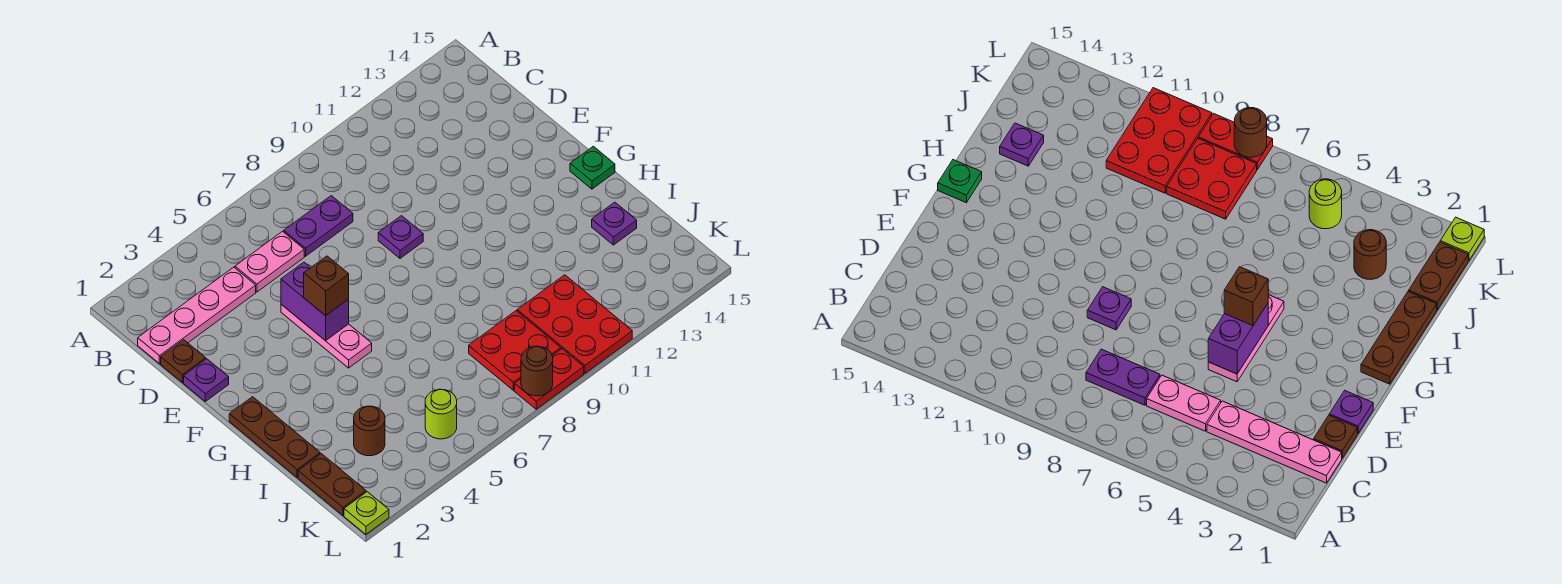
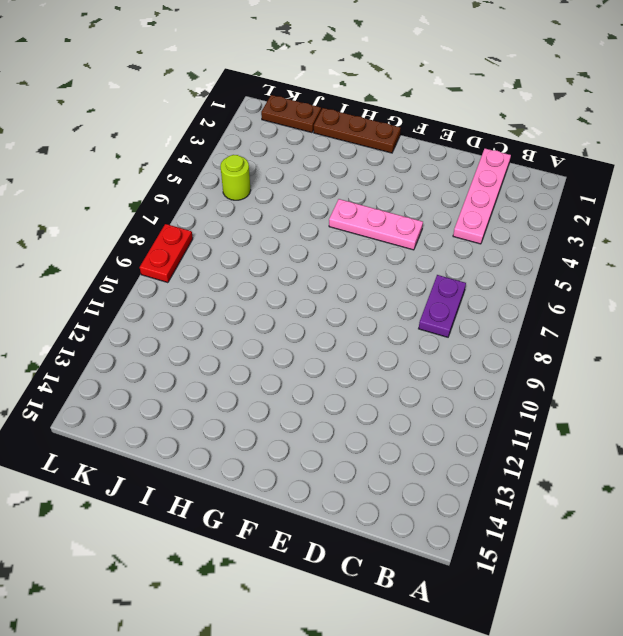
none -> pink plate C5:C6 level 1
none -> brown plate D1 level 1
none -> purple plate E1 level 1

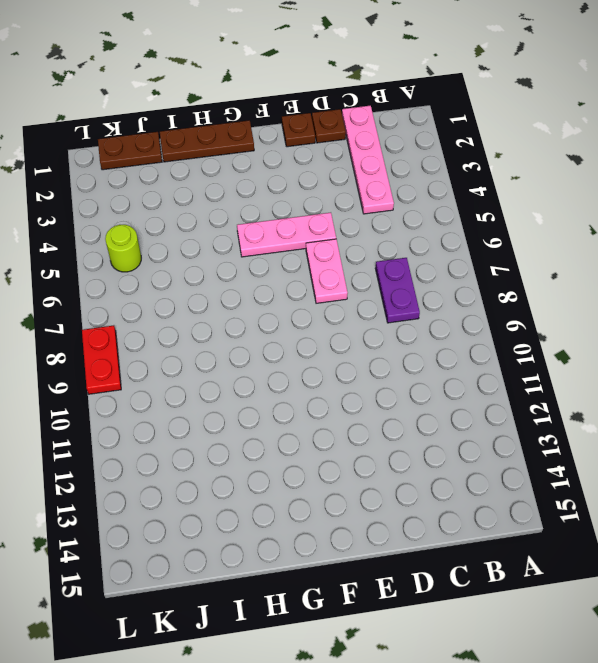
brown plate E1 level 1 -> purple plate E1 level 1
pink plate E6:E7 level 1 -> pink plate C5:C6 level 1
none -> purple plate E9 level 1
none -> green plate G15 level 1
none -> purple plate I14 level 1

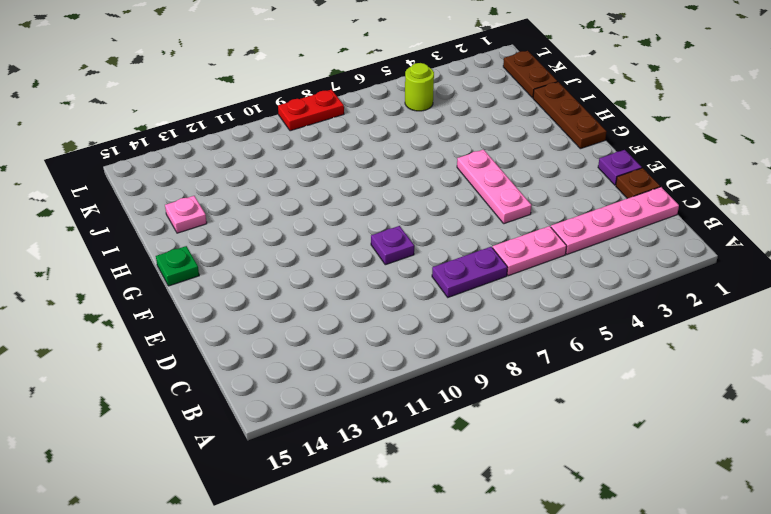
pink plate I14 level 1 -> purple plate I14 level 1
none -> brown round brick J3 level 1
none -> red plate J8:K9 level 1
none -> red plate J10:L11 level 1

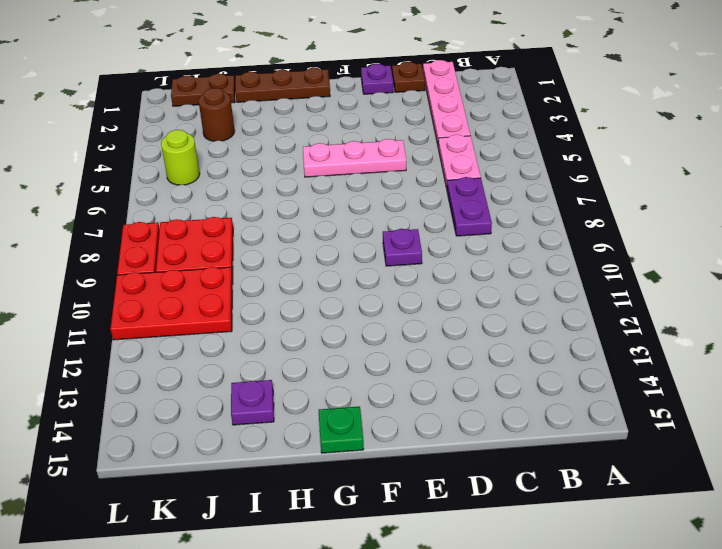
none -> lime plate L1 level 1
none -> purple brick E5:F5 level 2
none -> brown round brick L8 level 2

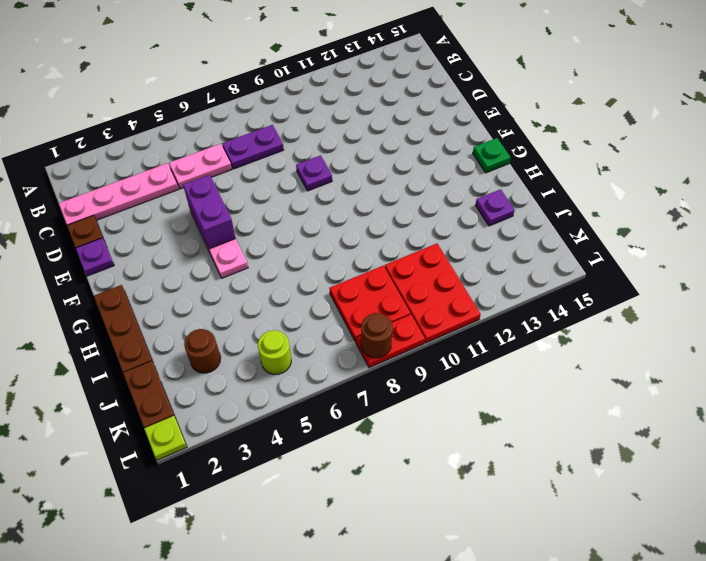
none -> brown brick F5 level 3

